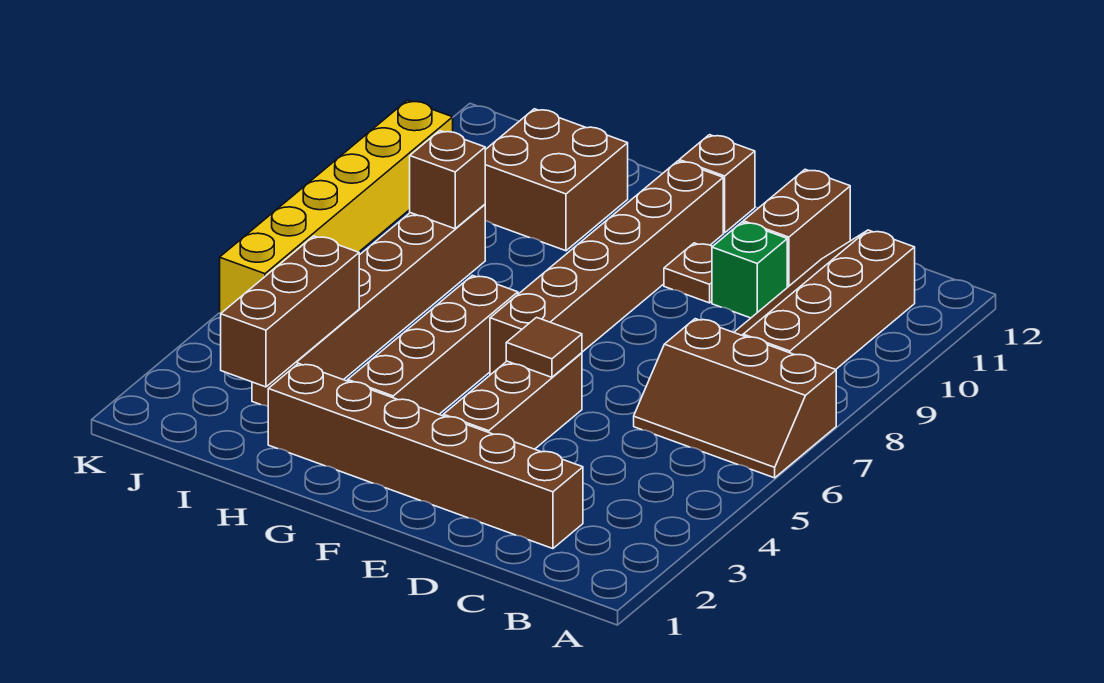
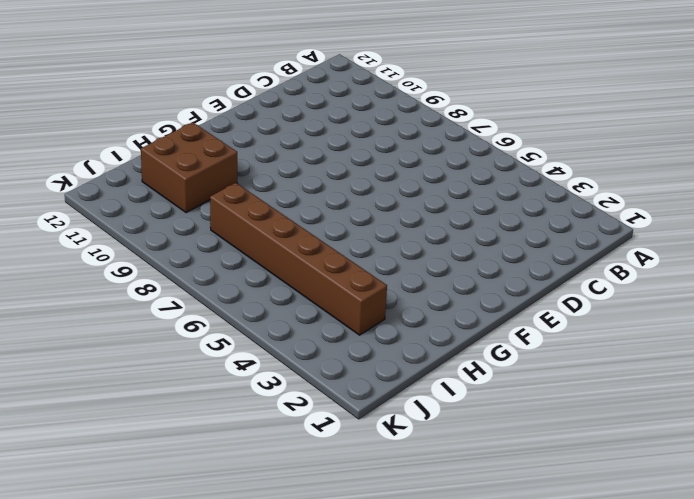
none -> brown slope A6:C7 level 1 top 7
none -> brown slope B8:C11 level 1 top B
none -> brown brick C2:H2 level 1

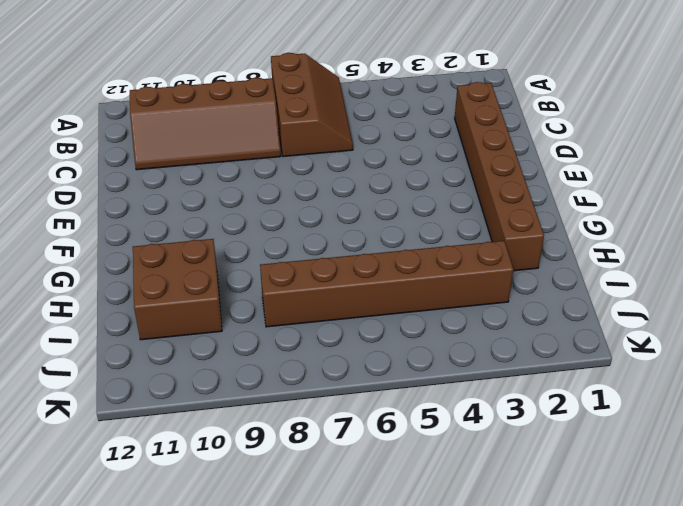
none -> green brick D10 level 1
none -> brown brick D11:D12 level 1
none -> brown brick E3:E5 level 1

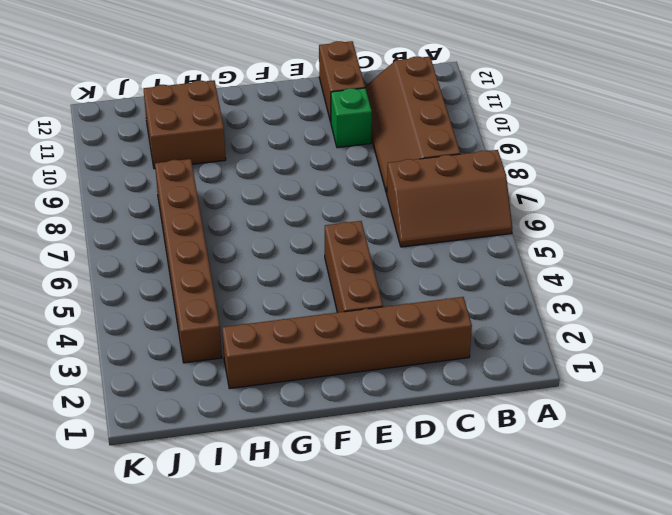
none -> brown plate E10 level 1
none -> brown brick F6:F11 level 1
none -> brown brick F12 level 1

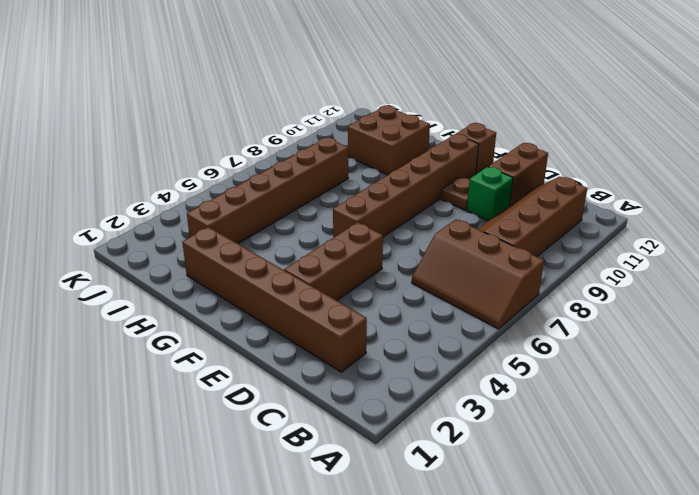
none -> brown brick G3:G6 level 1
none -> yellow brick K5:K10 level 1
none -> brown tile E5 level 2

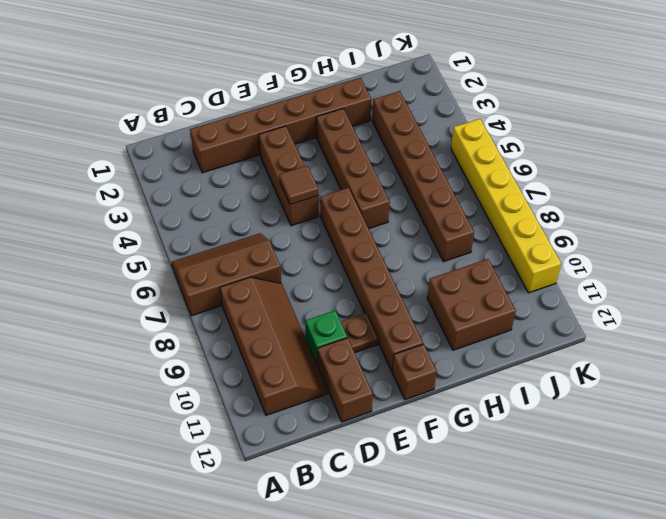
none -> brown brick I2:I4 level 2
none -> brown brick I8 level 2

